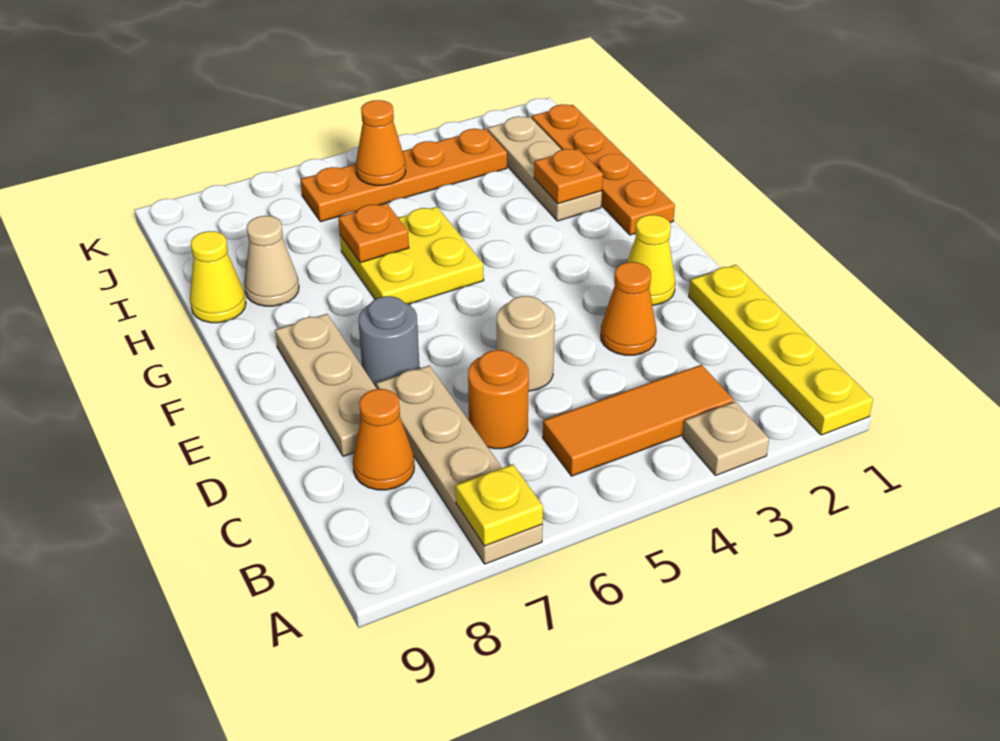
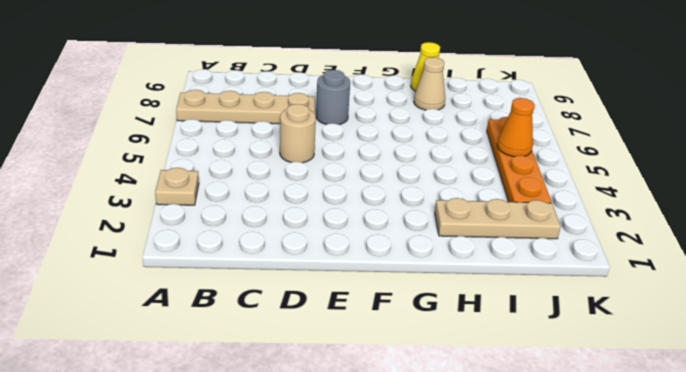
none -> yellow plate A1:D1 level 1
none -> orange tile B3:B5 level 1
none -> orange round brick C6 level 1

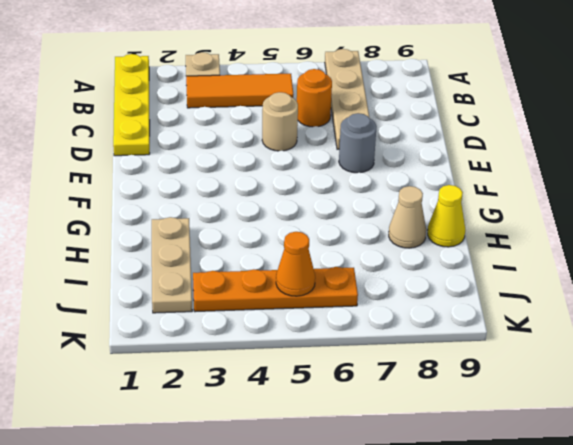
none -> orange cone C8 level 1
none -> orange cone D3 level 1
none -> tan plate D8:F8 level 1

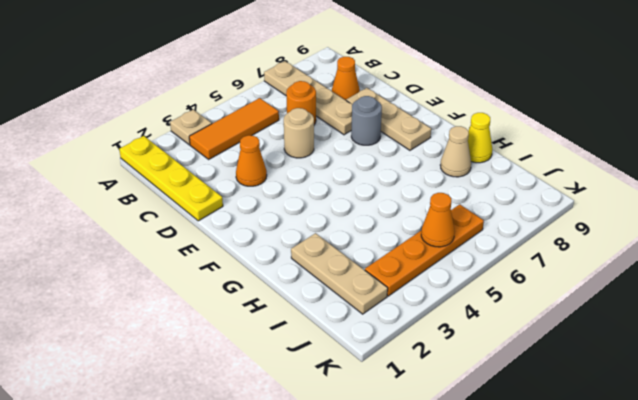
none -> yellow cone E2 level 1
none -> orange plate G1:J1 level 1
none -> yellow plate G5:H6 level 1

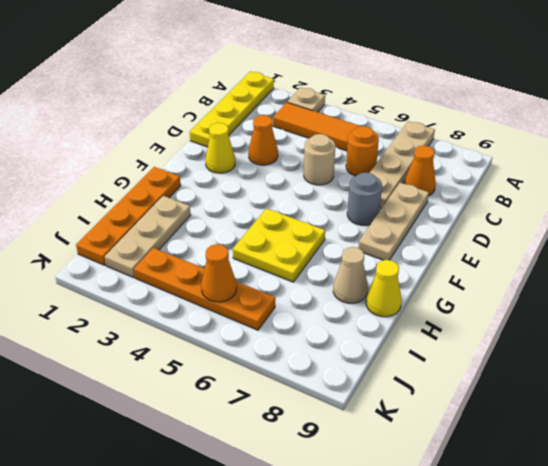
none -> yellow plate A7 level 2
none -> orange plate H2 level 2
none -> orange plate H6 level 2

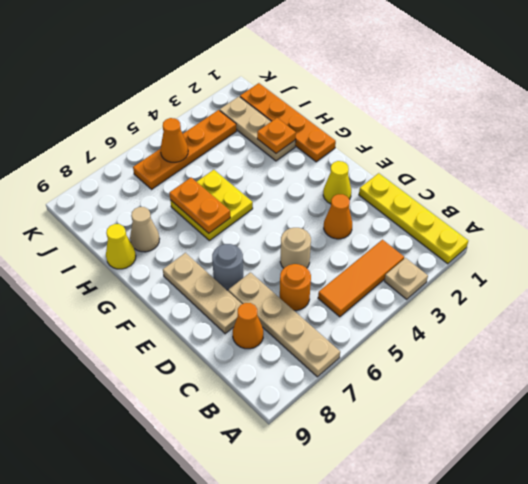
orange plate G6:H6 level 2 -> orange plate H6 level 2
none -> yellow plate A7 level 2

